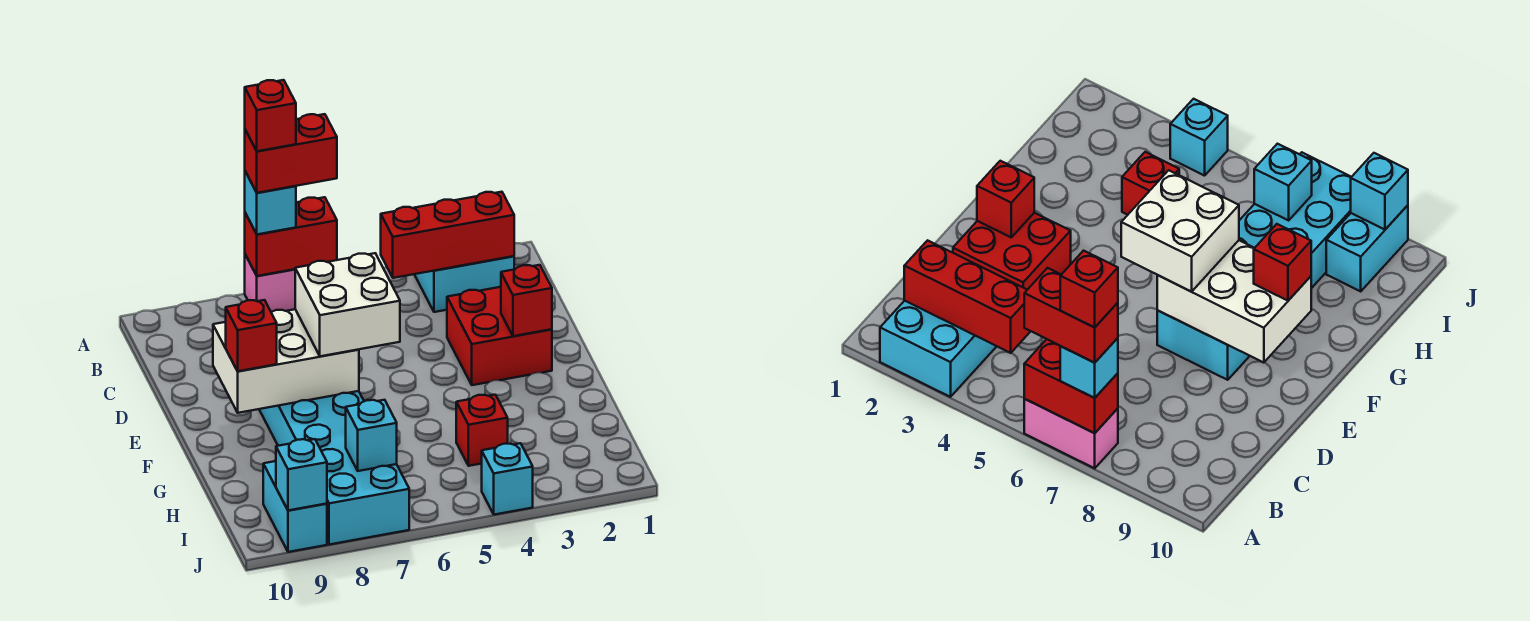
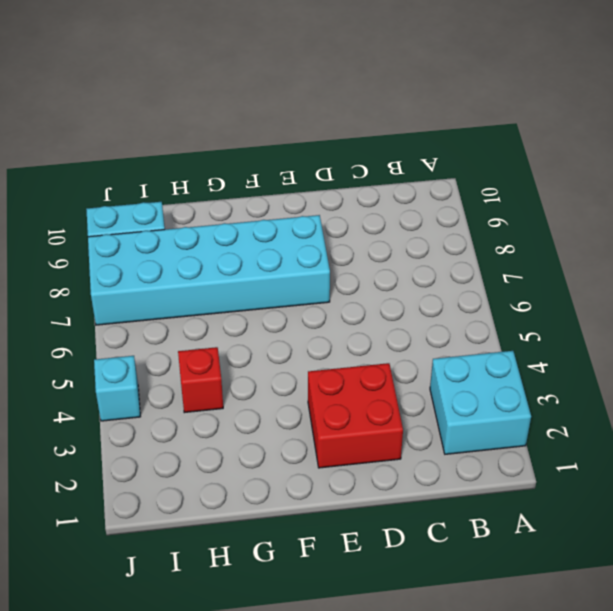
none -> pink brick A6:A7 level 1
none -> red brick A6:A7 level 2
none -> red brick B2:B4 level 2

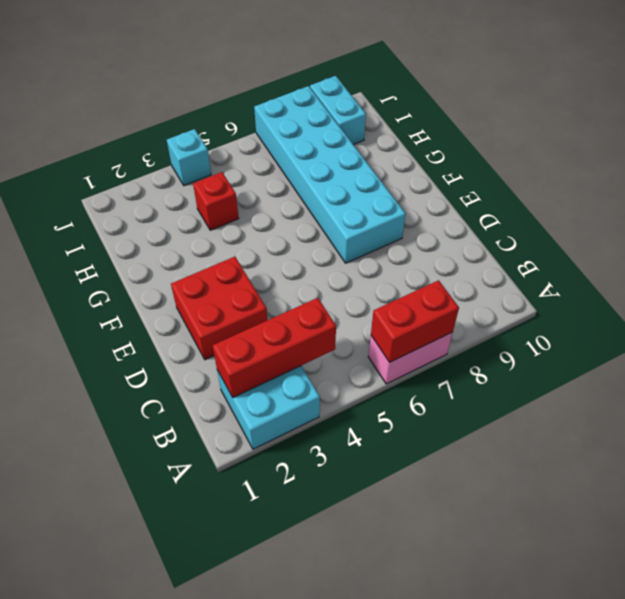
none -> red brick E2 level 2
none -> white brick E7:F9 level 2
none -> cyan brick I7 level 2

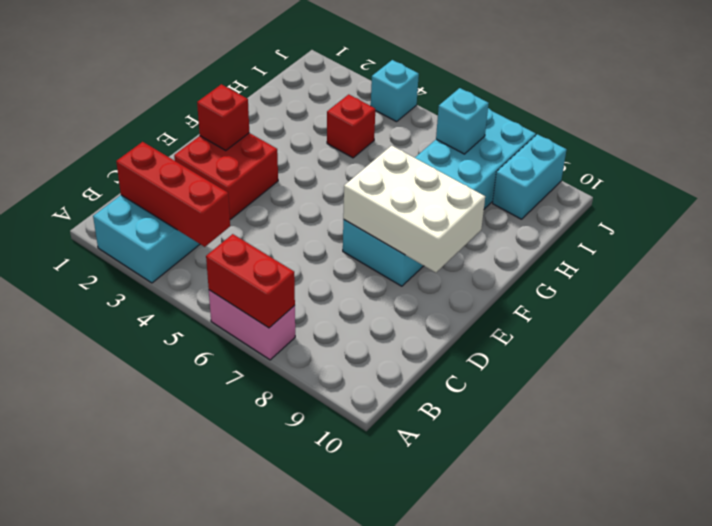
none -> cyan brick J9 level 2
none -> cyan brick A7 level 3
none -> white brick E6:F7 level 3

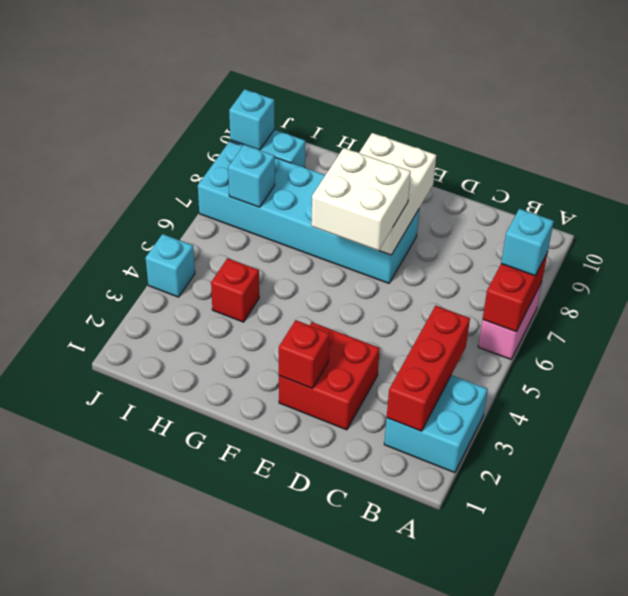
none -> red brick F9 level 3
none -> red brick A6:A7 level 4
none -> red brick A7 level 5

